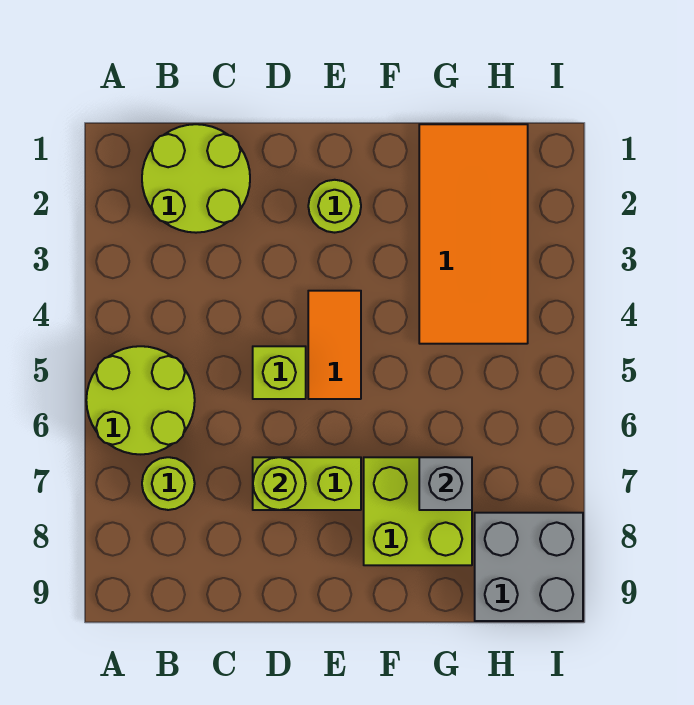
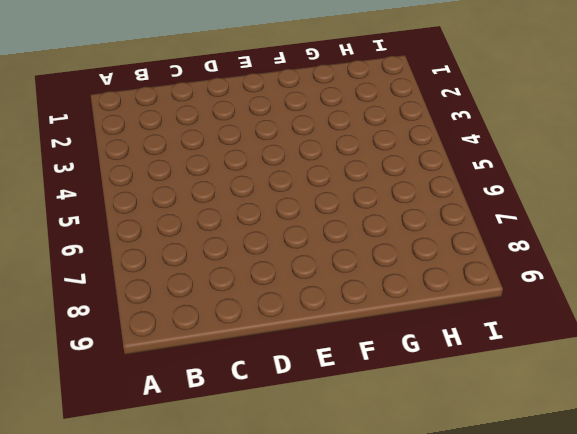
none -> lime round brick A5:B6 level 1
none -> lime round brick B1:C2 level 1
none -> lime round brick B7 level 1

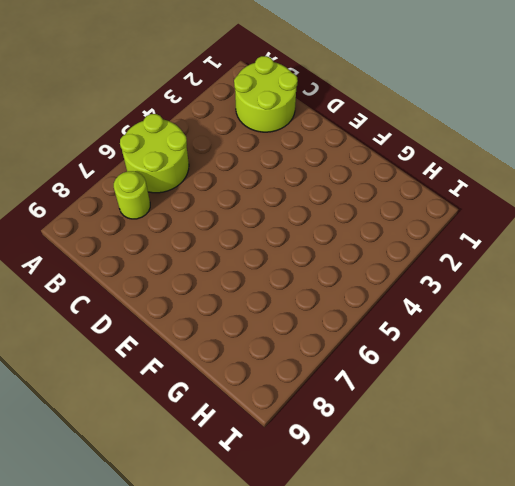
none -> lime brick D5 level 1
none -> lime brick D7:E7 level 1
none -> lime round brick E2 level 1

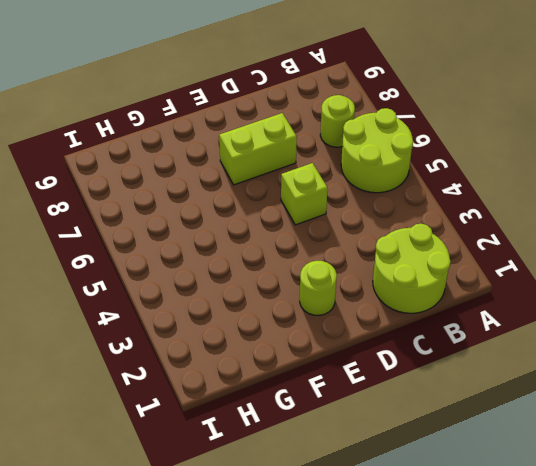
none -> orange tile E4:E5 level 1
none -> lime brick F7:G8 level 1
none -> orange tile G1:H4 level 1

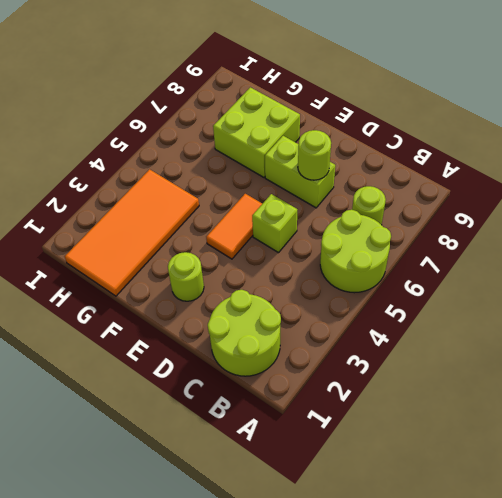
none -> grey brick H8:I9 level 1
none -> grey brick G7 level 2

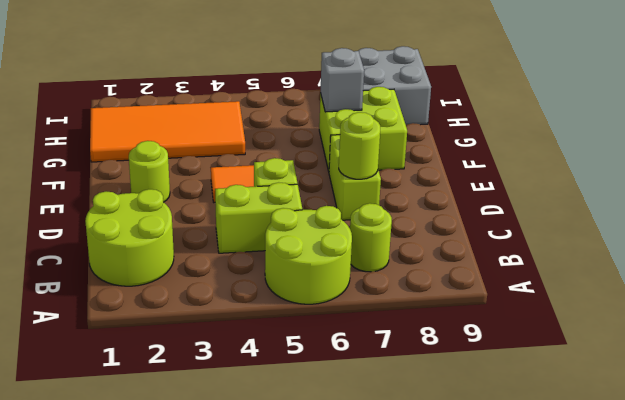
lime brick C4:C5 level 1 -> none

